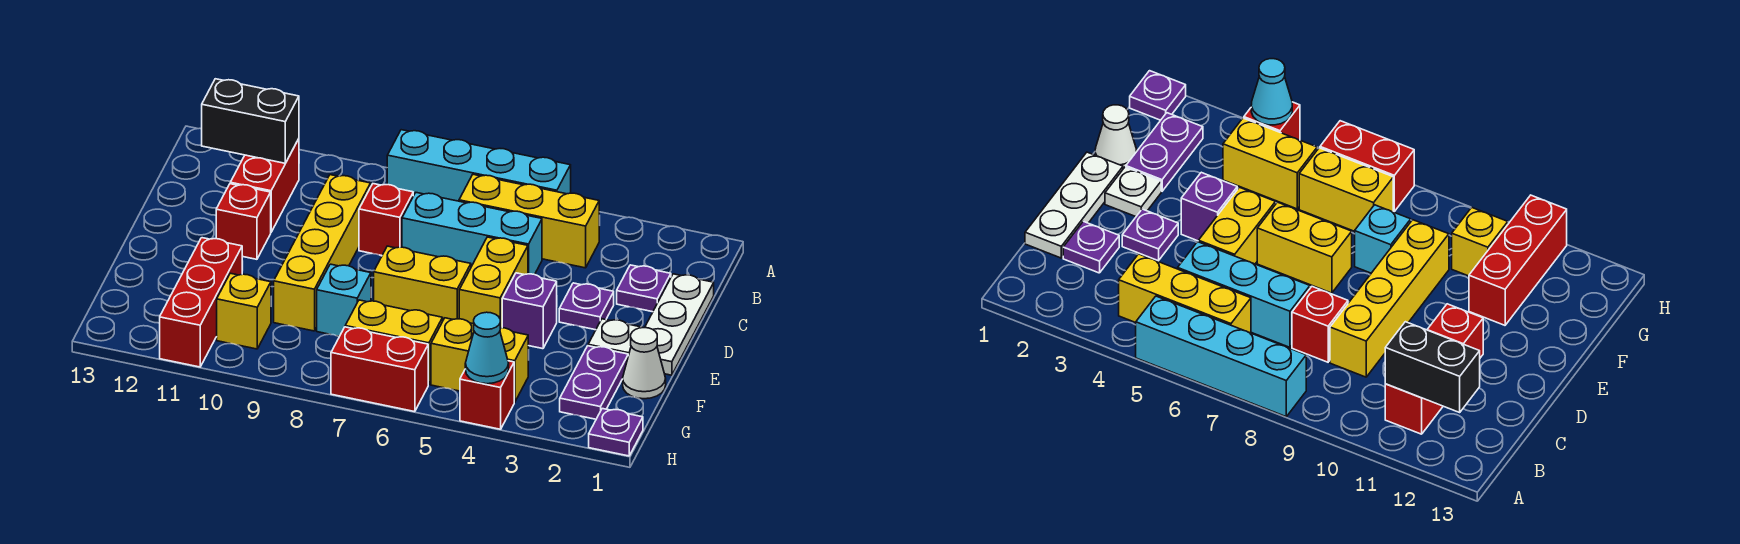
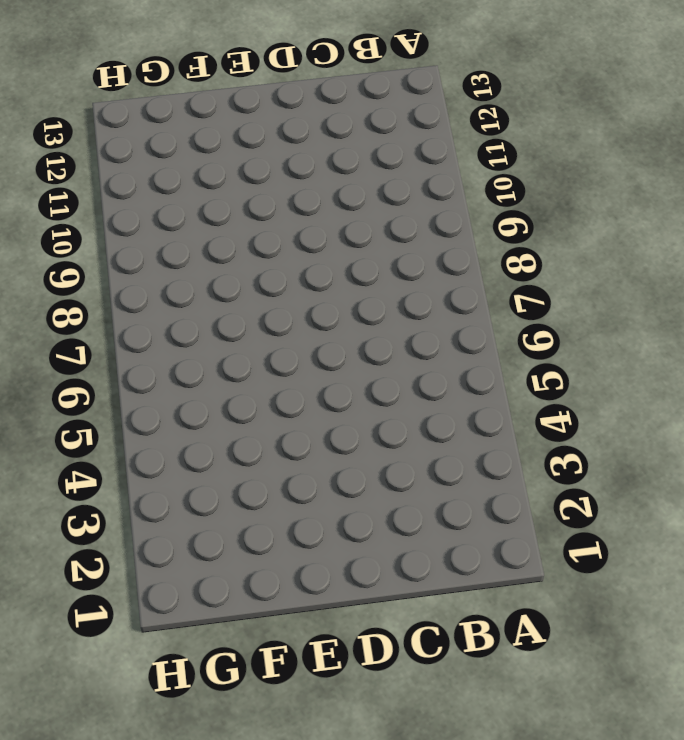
none -> cyan brick A5:A8 level 1
none -> yellow brick B4:B6 level 1
none -> red brick B11:C11 level 1

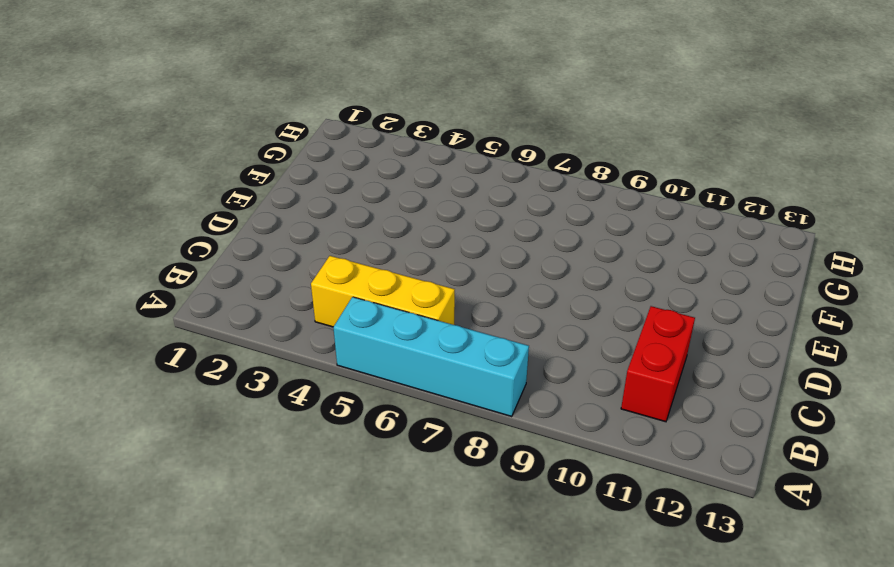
none -> white plate C1:E1 level 1
none -> purple plate C2 level 1
none -> cyan brick C5:C7 level 1

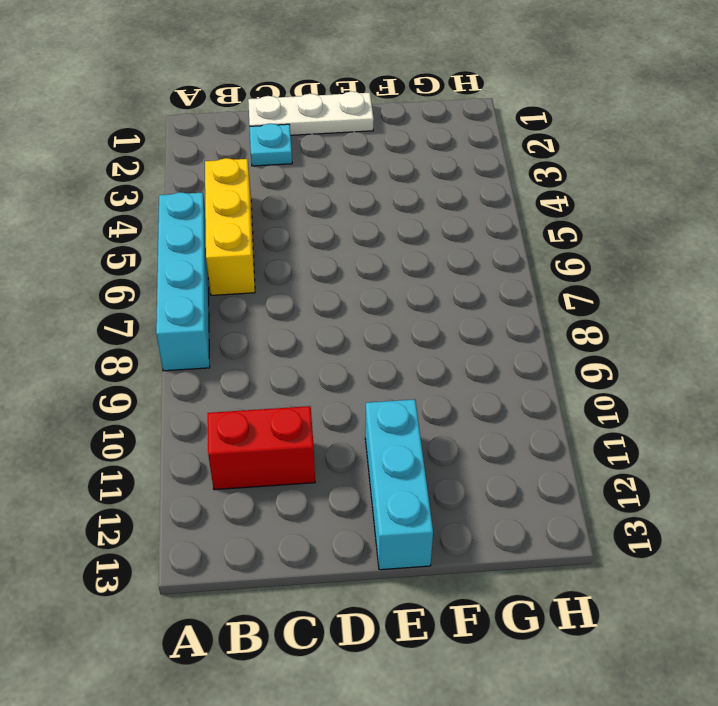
cyan plate C2 level 1 -> purple plate C2 level 1
cyan brick E11:E13 level 1 -> cyan brick C5:C7 level 1
none -> red brick C8 level 1
none -> yellow brick C9:F9 level 1
none -> purple plate D3 level 1

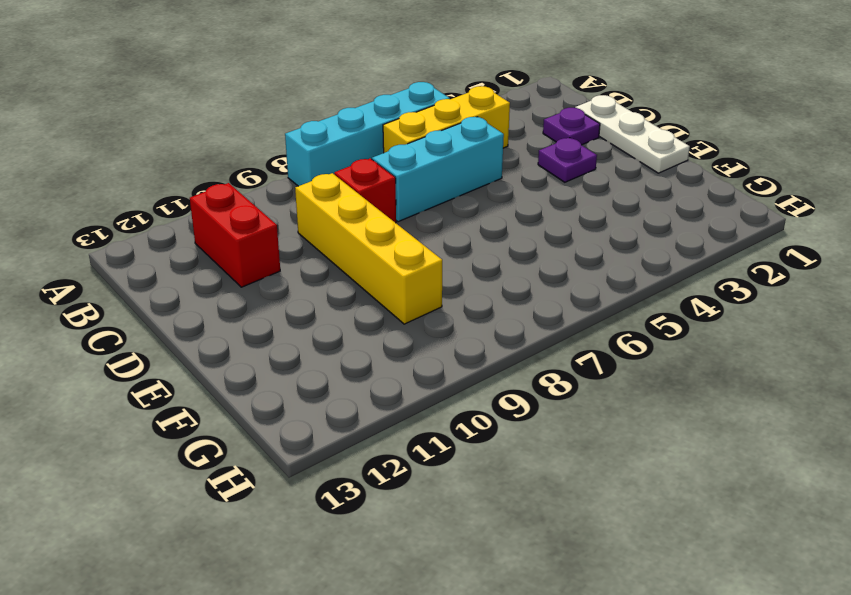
none -> yellow brick D5:E5 level 1
none -> red brick D11 level 1
none -> white plate E2 level 1

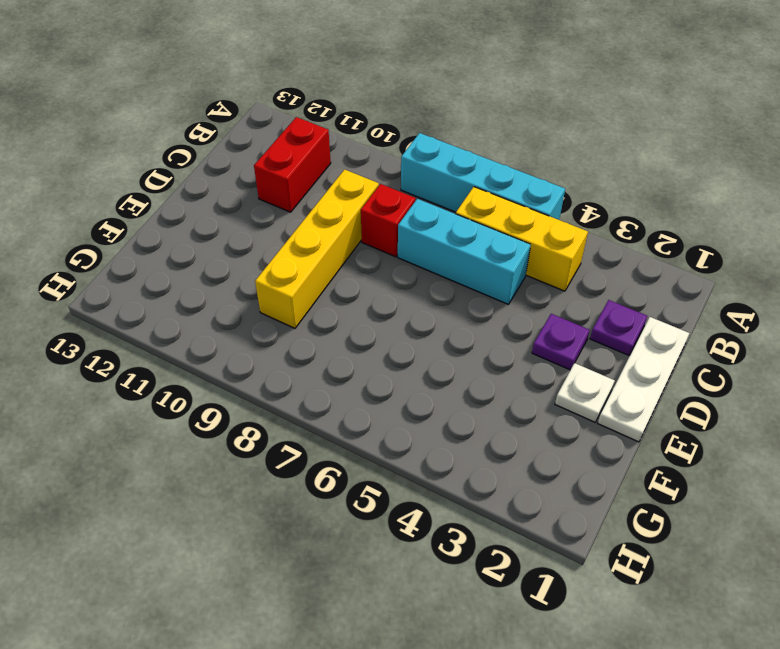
none -> yellow brick D5:E5 level 1
none -> red brick D11 level 1
none -> purple brick E4 level 1

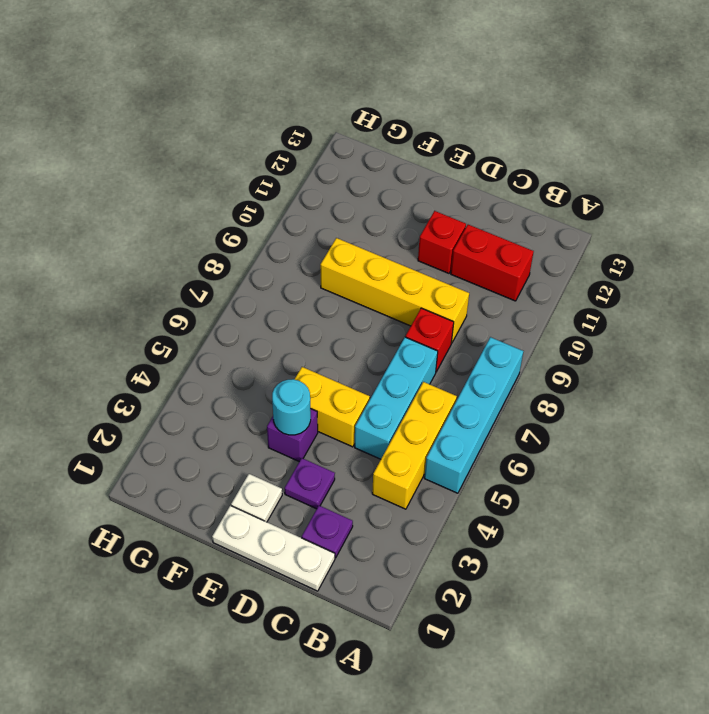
cyan round brick E4 level 2 -> none
none -> yellow brick E6:E7 level 1
none -> white cone F1 level 1
none -> purple plate F2:G2 level 1

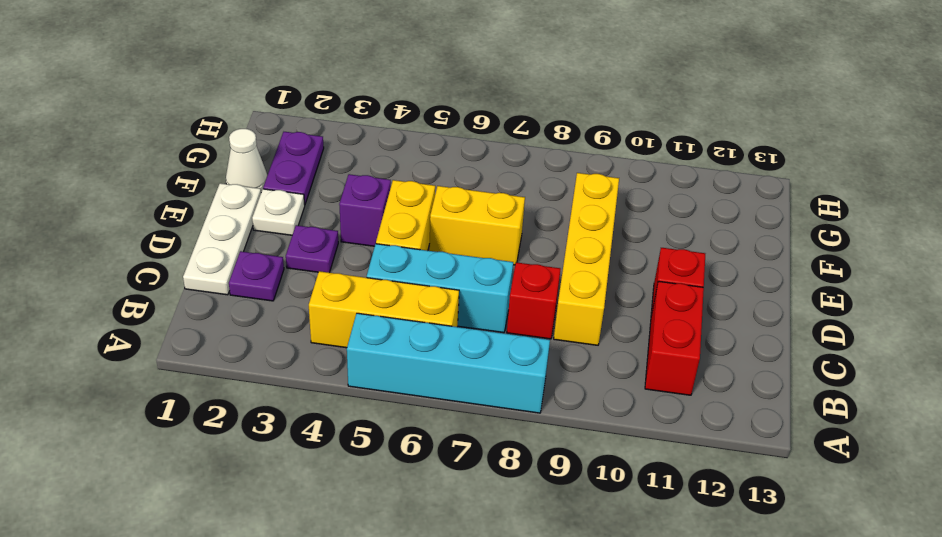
none -> cyan brick F8 level 1
none -> red brick F11:H11 level 1
none -> yellow brick G4:G5 level 1

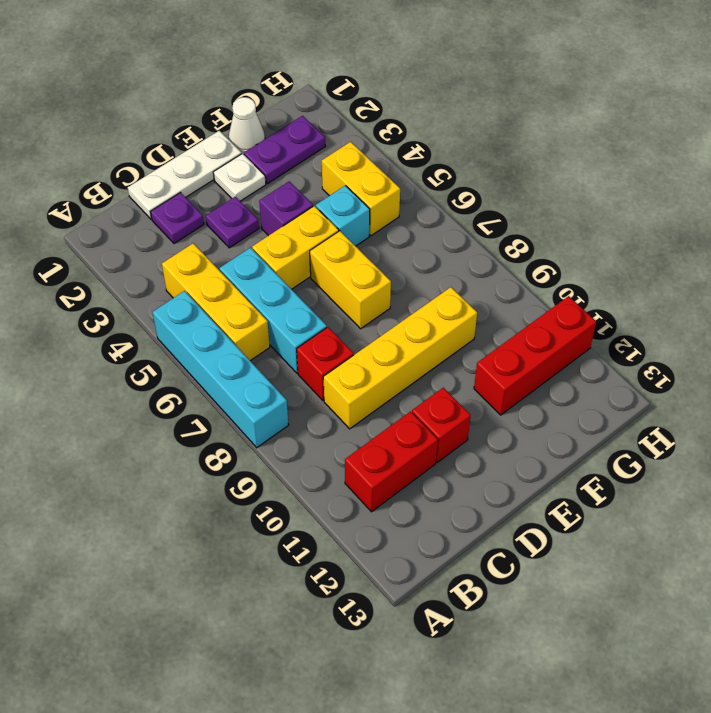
cyan brick F5 level 1 -> cyan brick F8 level 1
none -> yellow brick G6:G7 level 1
none -> yellow brick G10 level 1
none -> purple plate H1 level 1

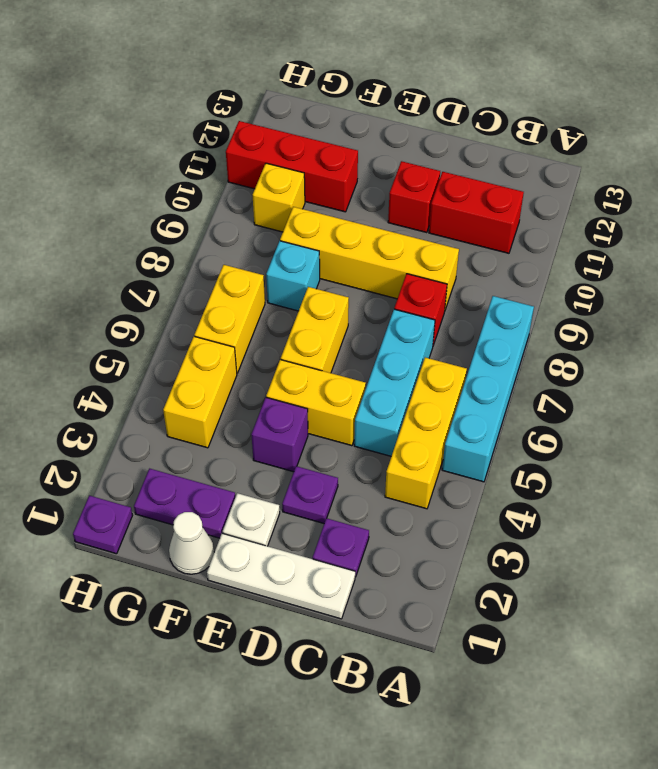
none -> red brick H4 level 1
none -> red brick H6:H7 level 1
none -> black brick B11:B12 level 2

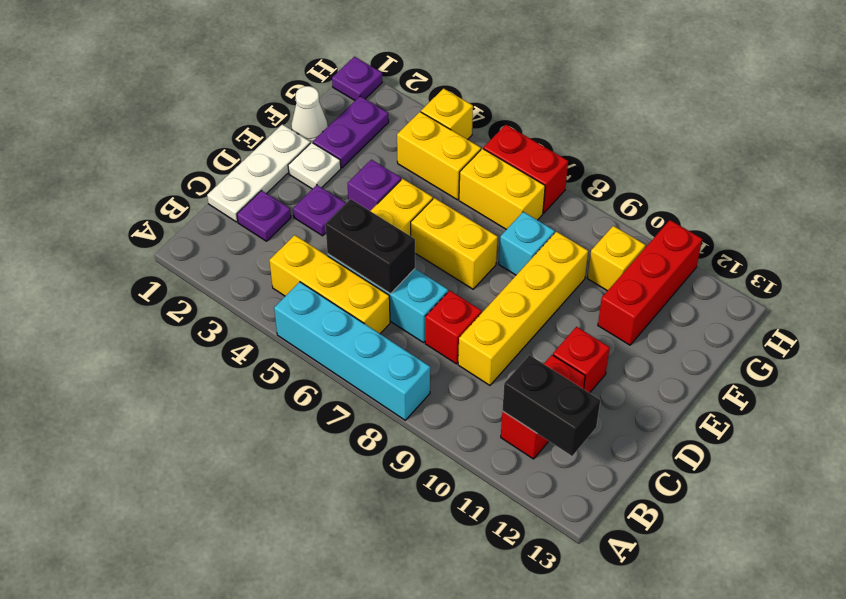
black brick C5:C6 level 2 -> none
yellow brick H4 level 1 -> red brick H4 level 1
none -> cyan cone H4 level 2

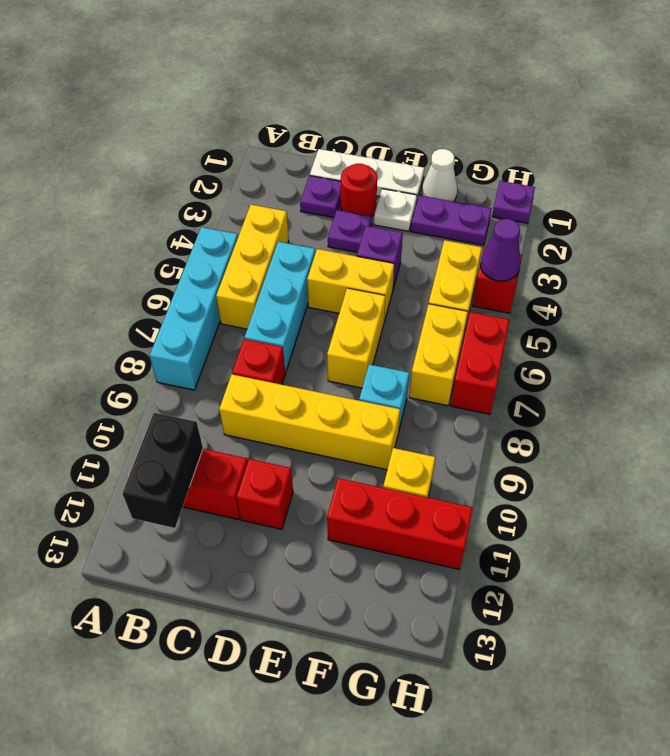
red round brick D2 level 1 -> none
purple cone H4 level 2 -> cyan cone H4 level 2

